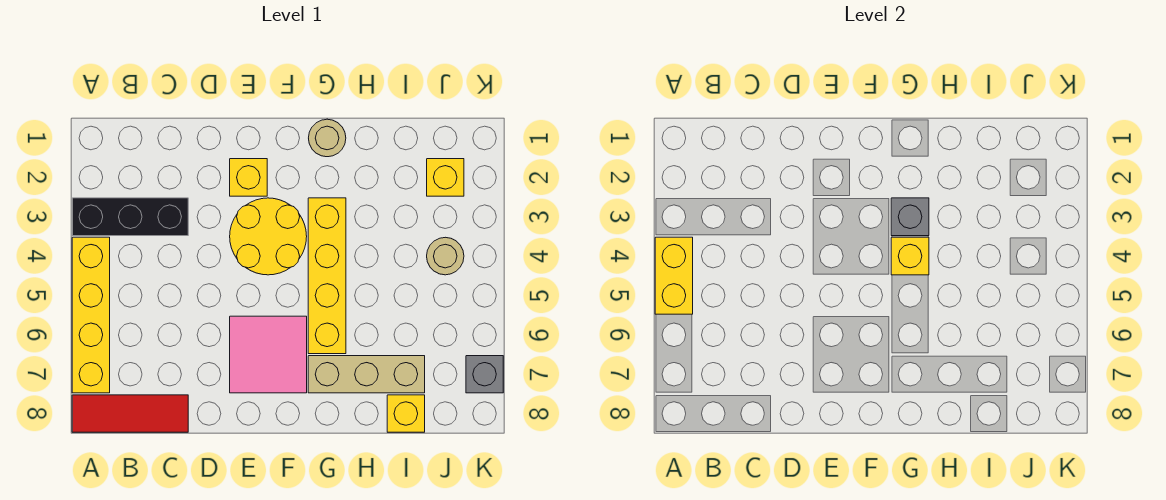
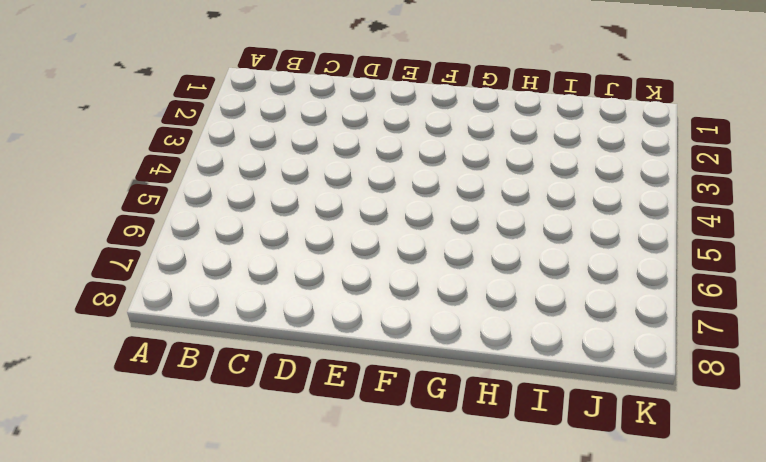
none -> black brick A3:C3 level 1
none -> yellow brick A4:A7 level 1
none -> red tile A8:C8 level 1

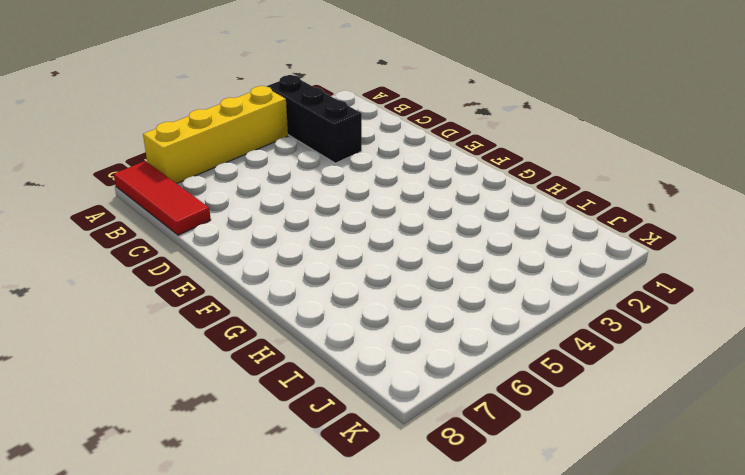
none -> yellow brick E2 level 1
none -> yellow round brick E3:F4 level 1
none -> pink tile E6:F7 level 1

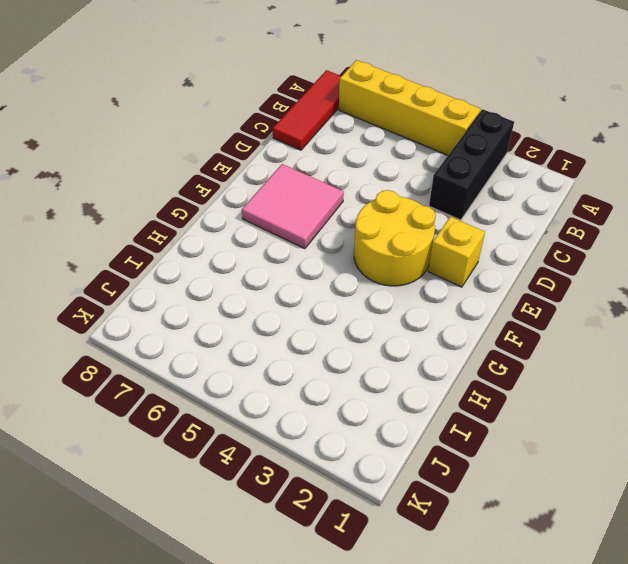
none -> tan round brick G1 level 1
none -> yellow brick G3:G6 level 1
none -> tan brick G7:I7 level 1

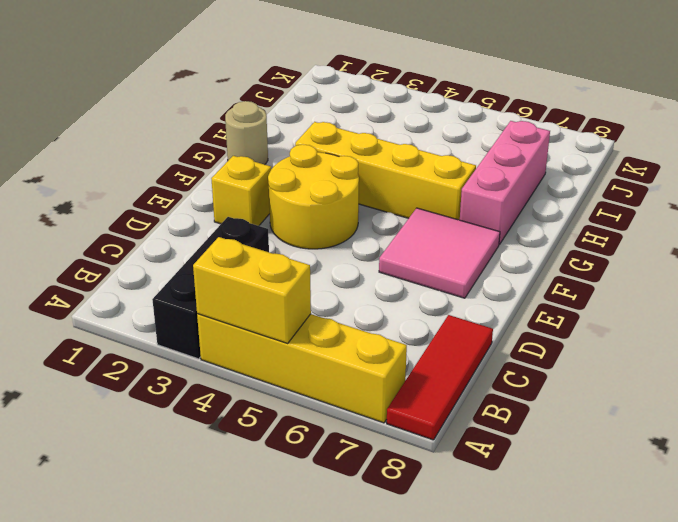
pink brick G7:I7 level 1 -> tan brick G7:I7 level 1
none -> yellow brick I8 level 1
none -> yellow brick J2 level 1
none -> tan round brick J4 level 1

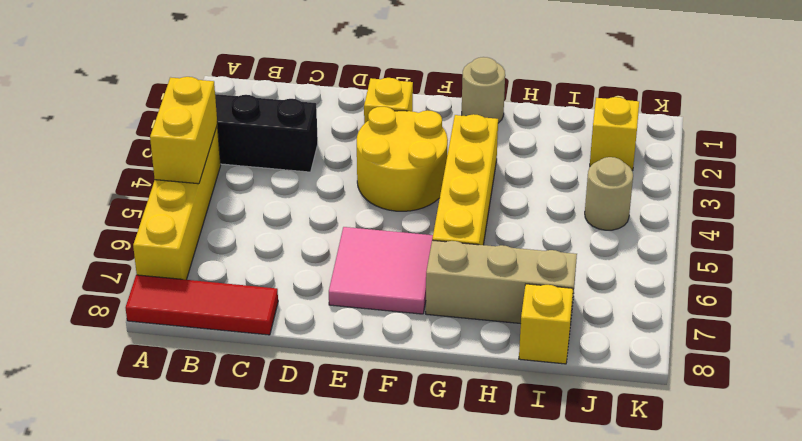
none -> grey brick K7 level 1
none -> grey brick G3 level 2
none -> yellow brick G4 level 2

